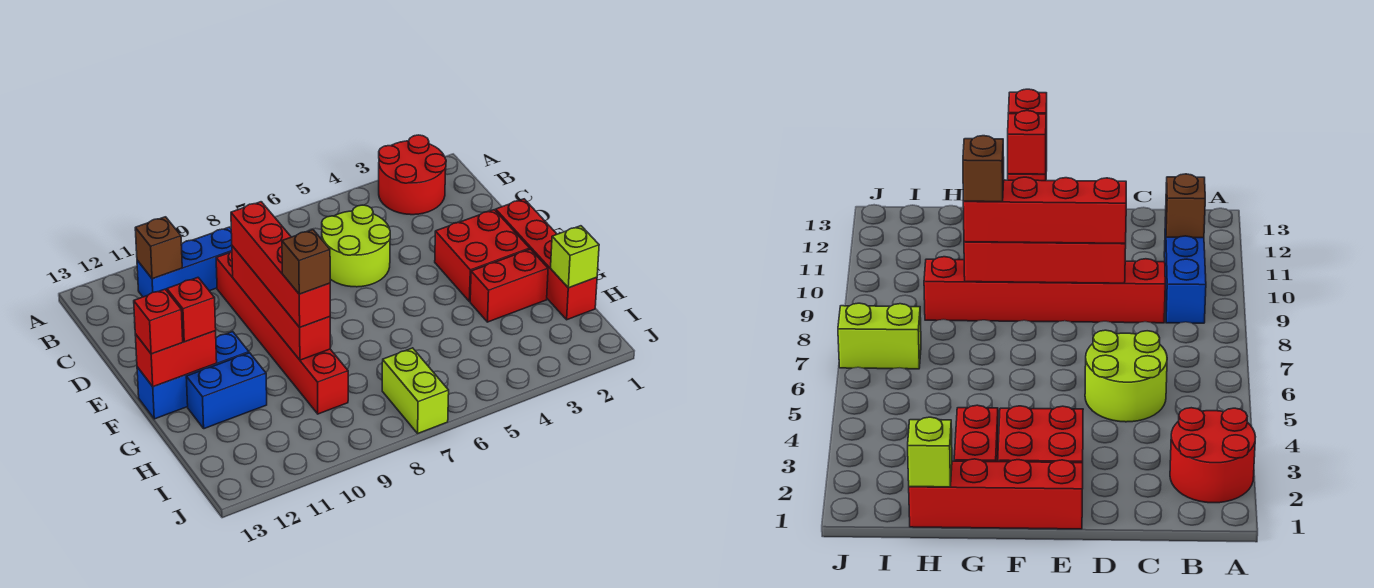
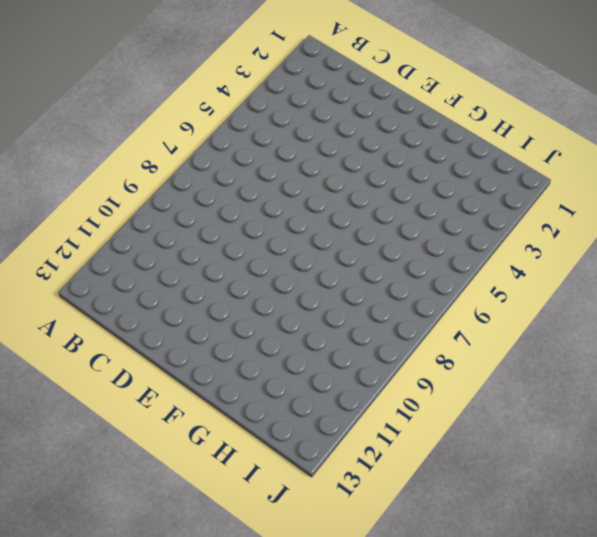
none -> red round brick A2:B3 level 1
none -> blue brick B9:B11 level 1
none -> lime round brick C5:D6 level 1

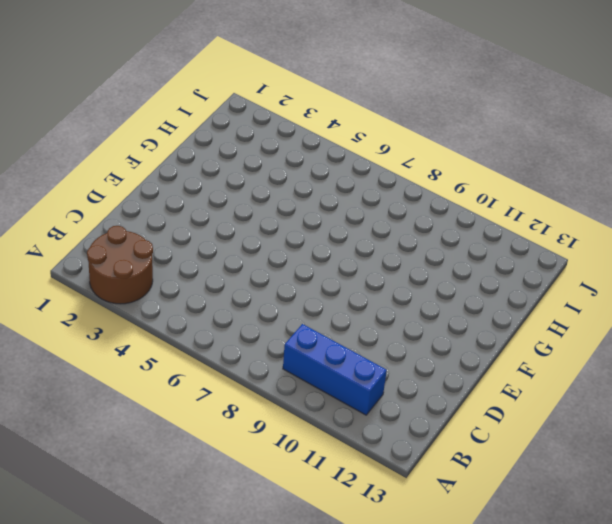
brown round brick A2:B3 level 1 -> red round brick A2:B3 level 1
none -> lime round brick C5:D6 level 1
none -> red brick C9:H9 level 1
none -> red brick E1:H1 level 1

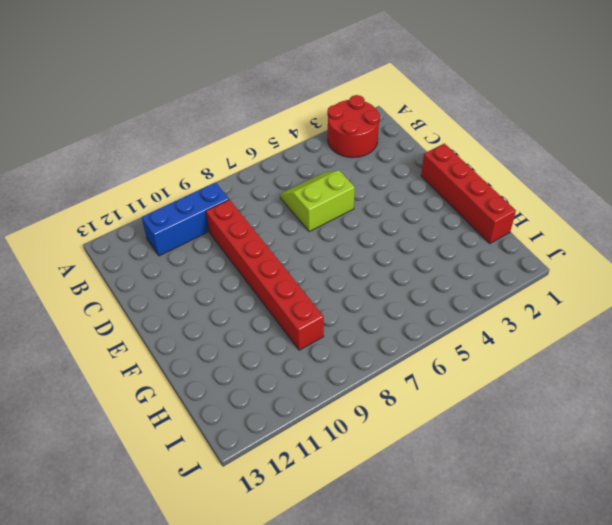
lime slope C5:D6 level 1 top D -> lime round brick C5:D6 level 1
none -> red brick E2:F3 level 1
none -> blue brick F11:F13 level 1
none -> red brick G2:G3 level 1

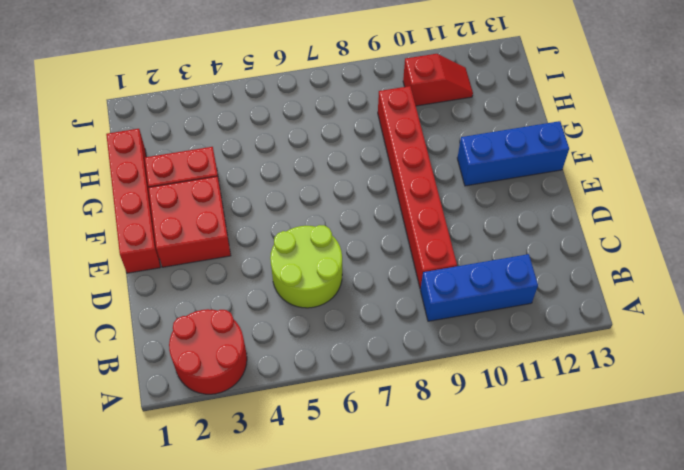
red slope I10:I11 level 1 top 10 -> none
none -> blue brick G11:G12 level 1
none -> lime brick I7:J7 level 1
none -> brown brick B11 level 2

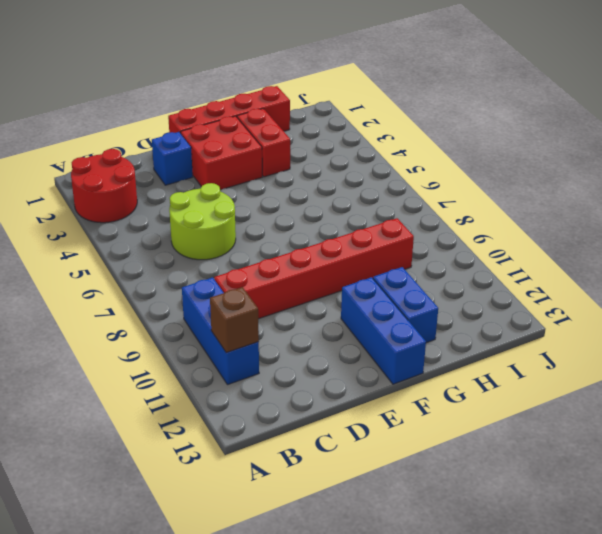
blue brick D2 level 1 -> none
none -> lime brick I7:J7 level 1
none -> red brick D9:G9 level 2
none -> red brick F12:F13 level 2

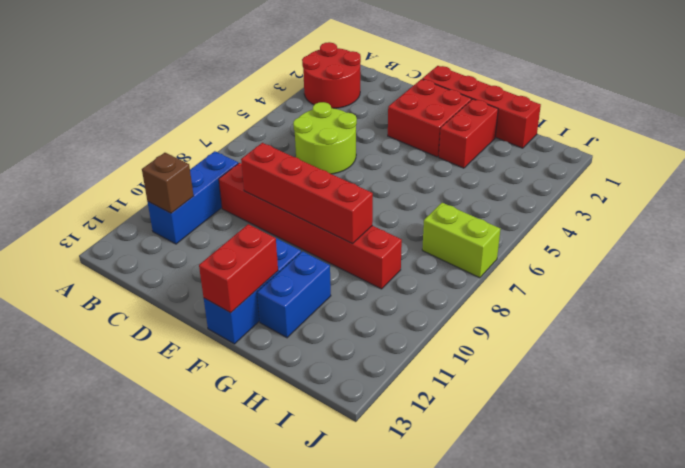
none -> lime brick H1 level 2
none -> red brick D9:G9 level 3
none -> red brick F12 level 3

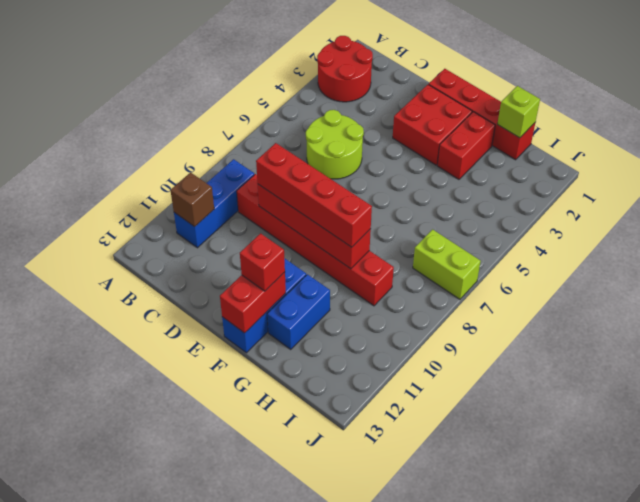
none -> red brick F13 level 3
none -> brown brick G9 level 4

